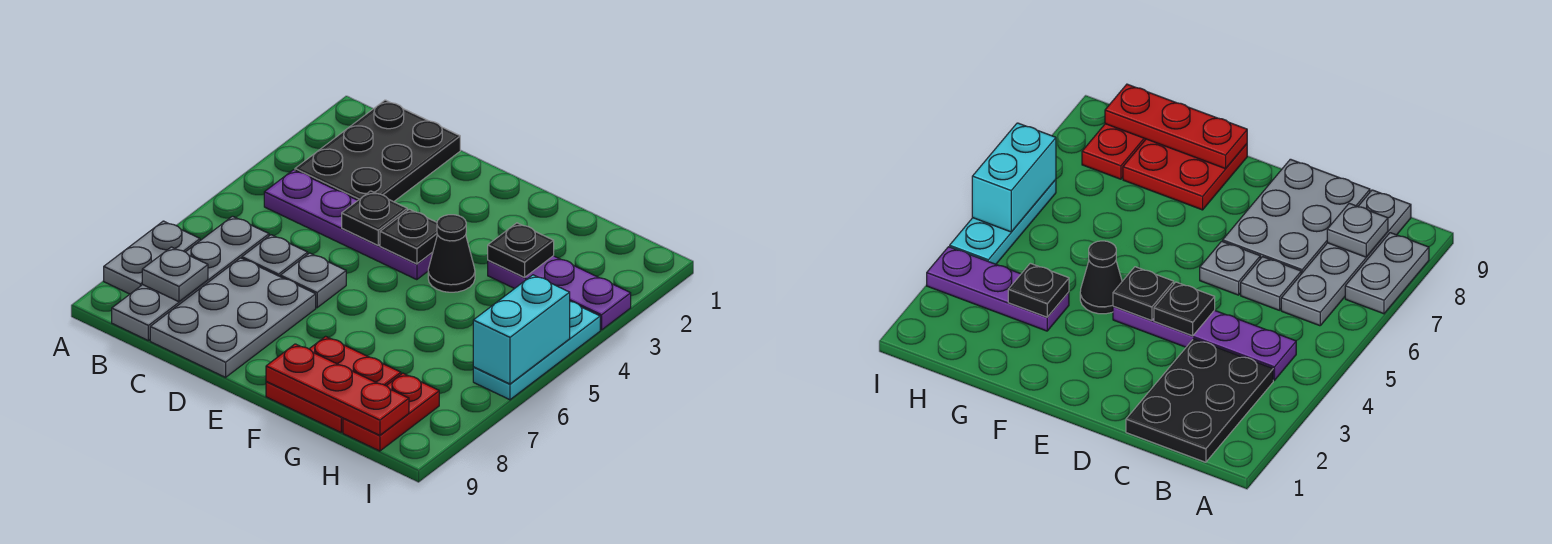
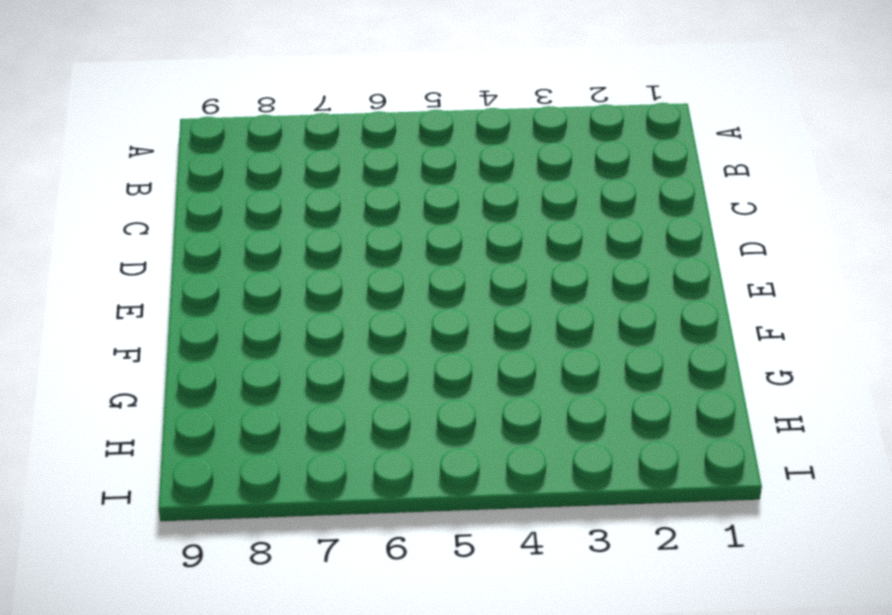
none -> grey plate A7:A8 level 1
none -> black plate B1:C3 level 1
none -> purple plate B4:E4 level 1

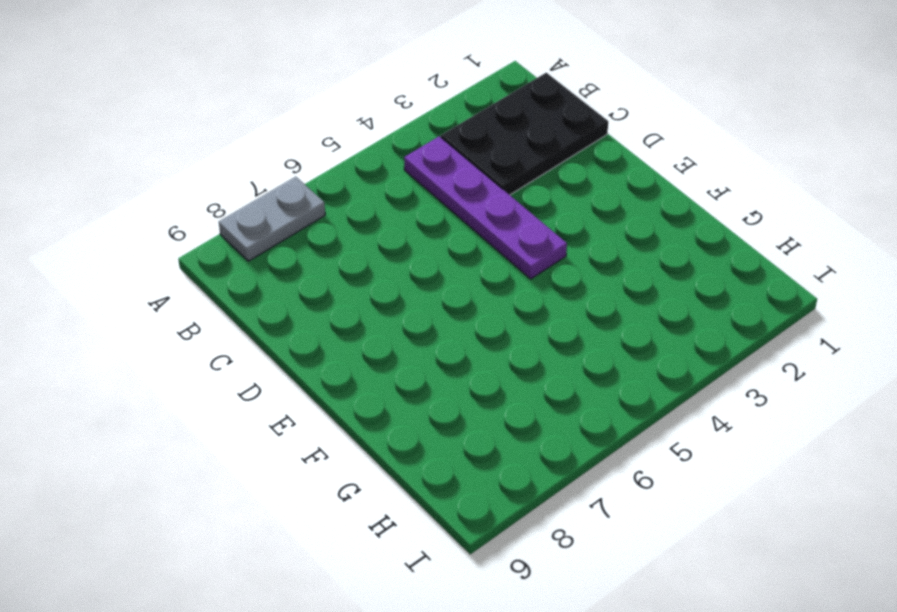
none -> grey plate B6:B9 level 1
none -> grey plate C6 level 1
none -> grey plate C7:D9 level 1

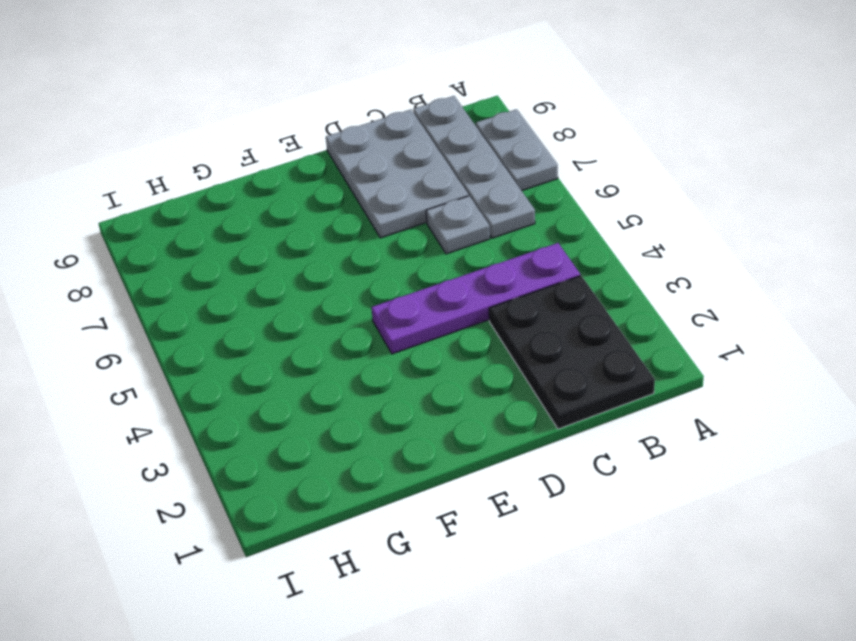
none -> grey plate D6 level 1
none -> black cone F4 level 1
none -> red plate F8:G9 level 1

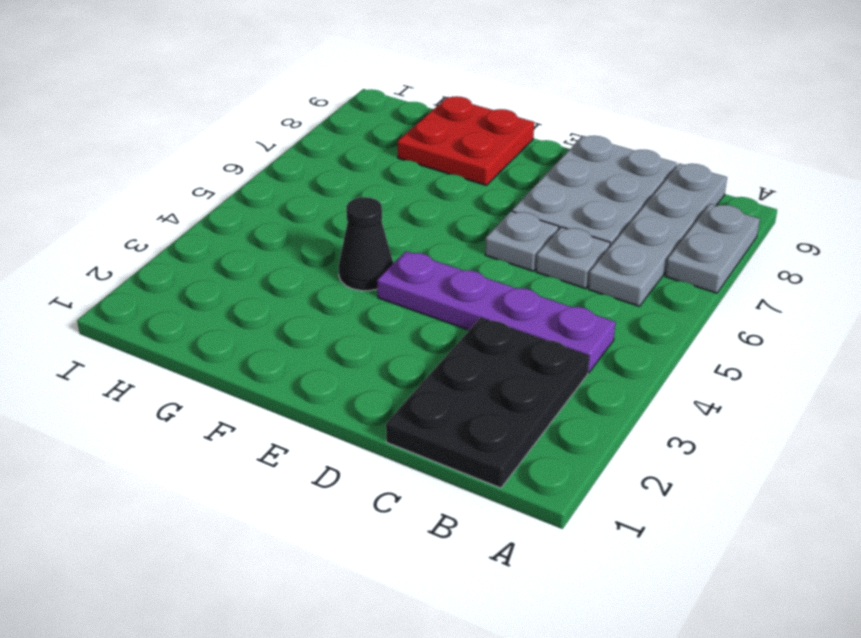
none -> purple plate G3:I3 level 1
none -> red plate H8:H9 level 1
none -> cyan plate I4:I6 level 1

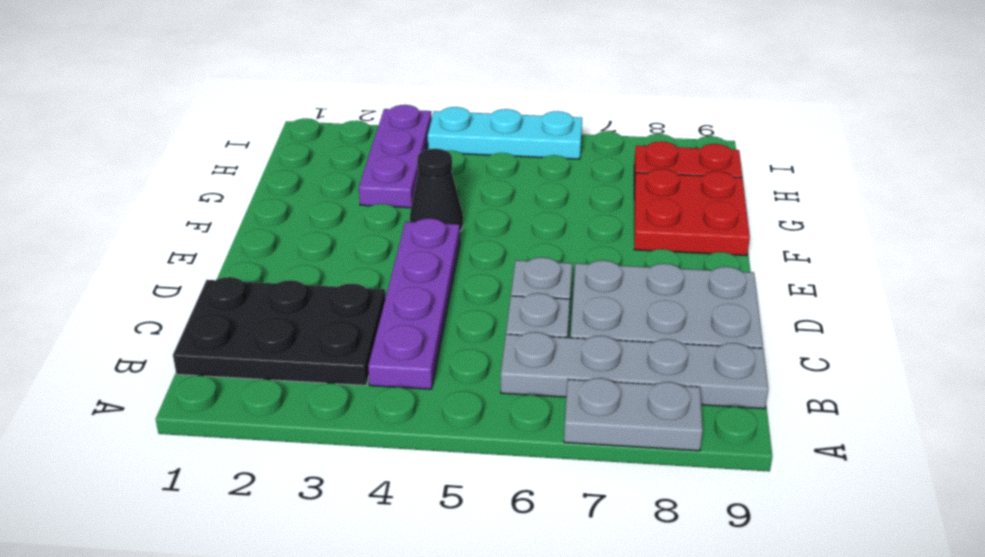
none -> grey plate B8 level 2
none -> black plate D4 level 2
none -> black plate E4 level 2

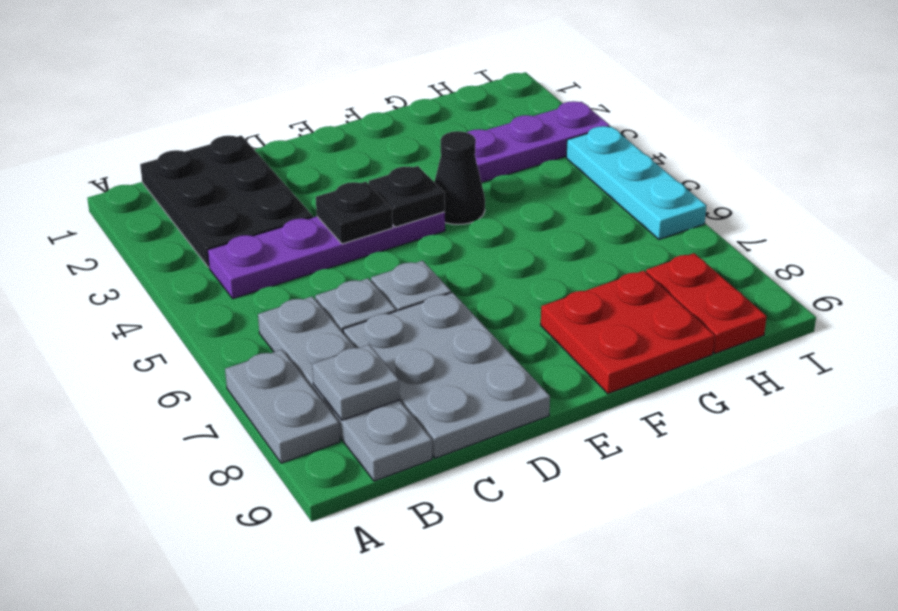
none -> red plate F9:H9 level 2
none -> black plate G3 level 2
none -> cyan brick I5:I6 level 2

